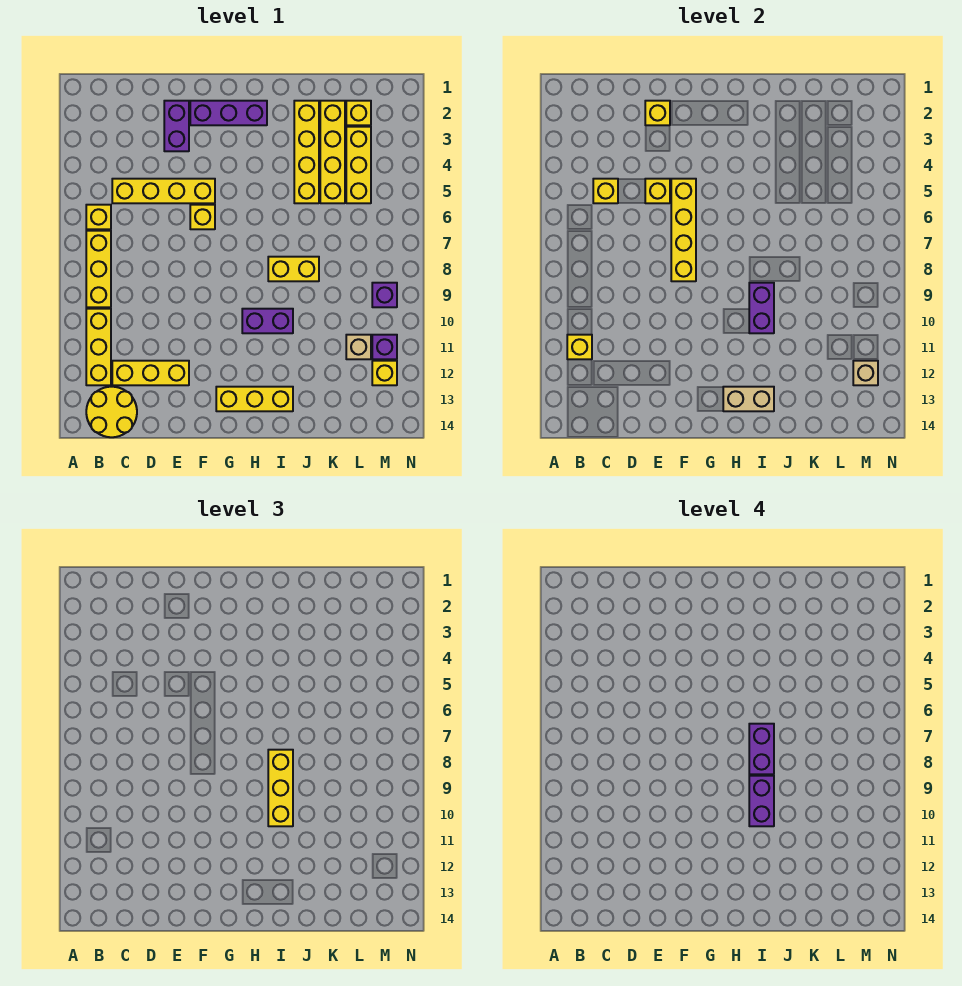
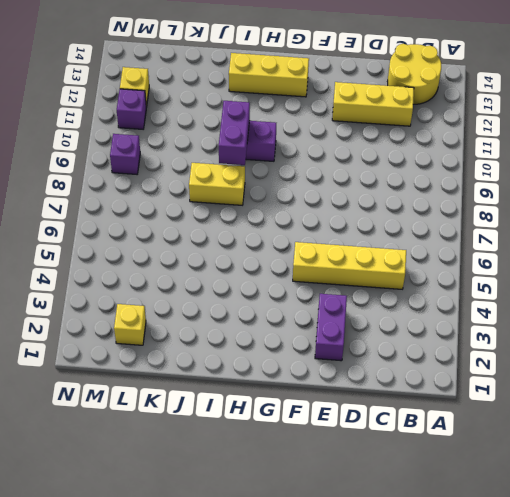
none -> yellow brick B6 level 1
none -> yellow brick B7:B9 level 1
none -> yellow brick B10:B12 level 1
none -> purple brick F2:H2 level 1

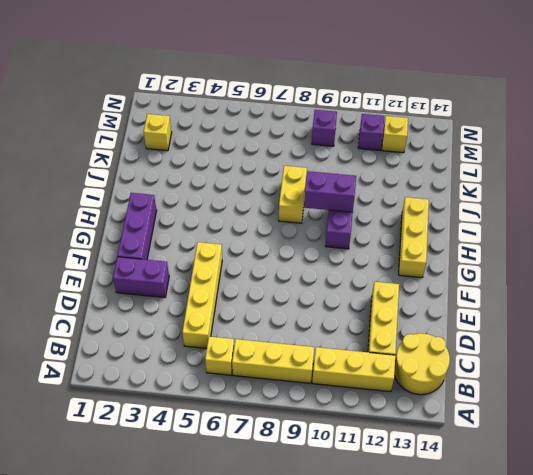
none -> yellow brick F6 level 1
none -> yellow brick J2:J5 level 1
none -> yellow brick K2:K5 level 1
none -> yellow brick L3:L5 level 1

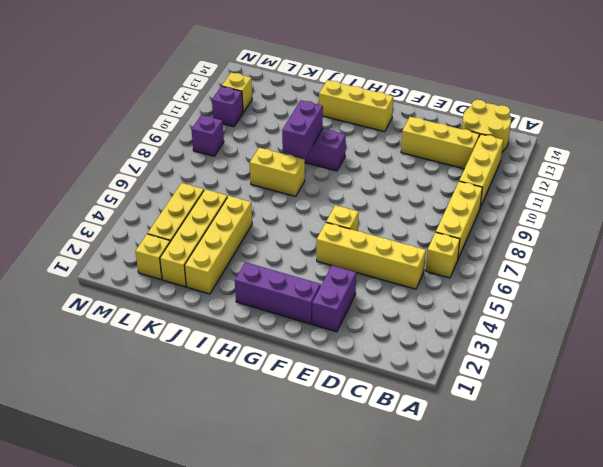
none -> tan brick L11 level 1
none -> yellow brick B11 level 2
none -> yellow brick C5 level 2
none -> yellow brick E2 level 2

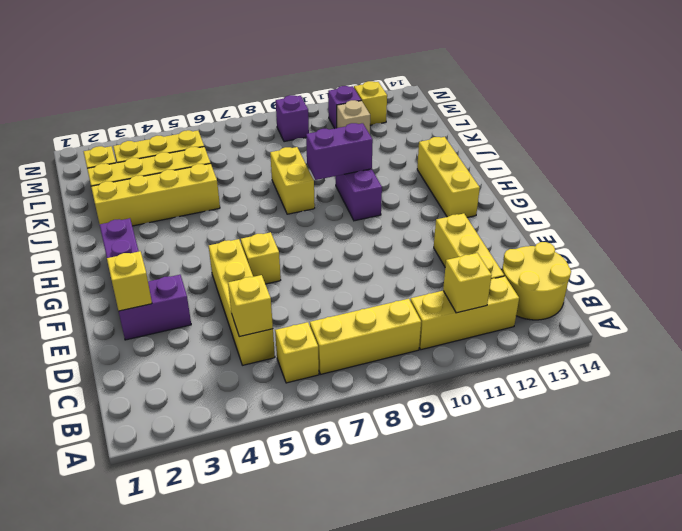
none -> yellow brick E5 level 2
none -> yellow brick F5:F8 level 2
none -> tan brick H13:I13 level 2
none -> tan brick M12 level 2

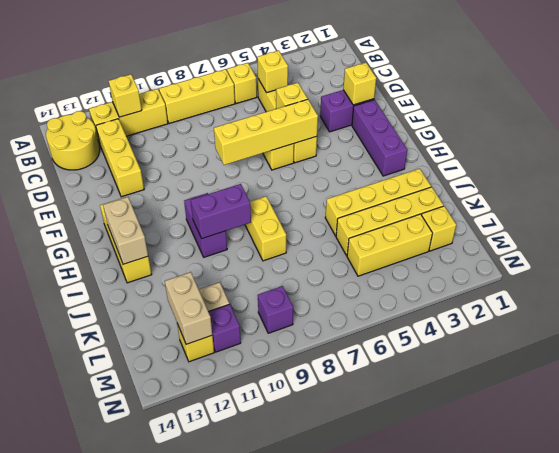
tan brick L12:M12 level 2 -> tan brick M12 level 2
none -> yellow brick I8:I10 level 3
none -> purple brick I7:I8 level 4
none -> purple brick I9:I10 level 4

